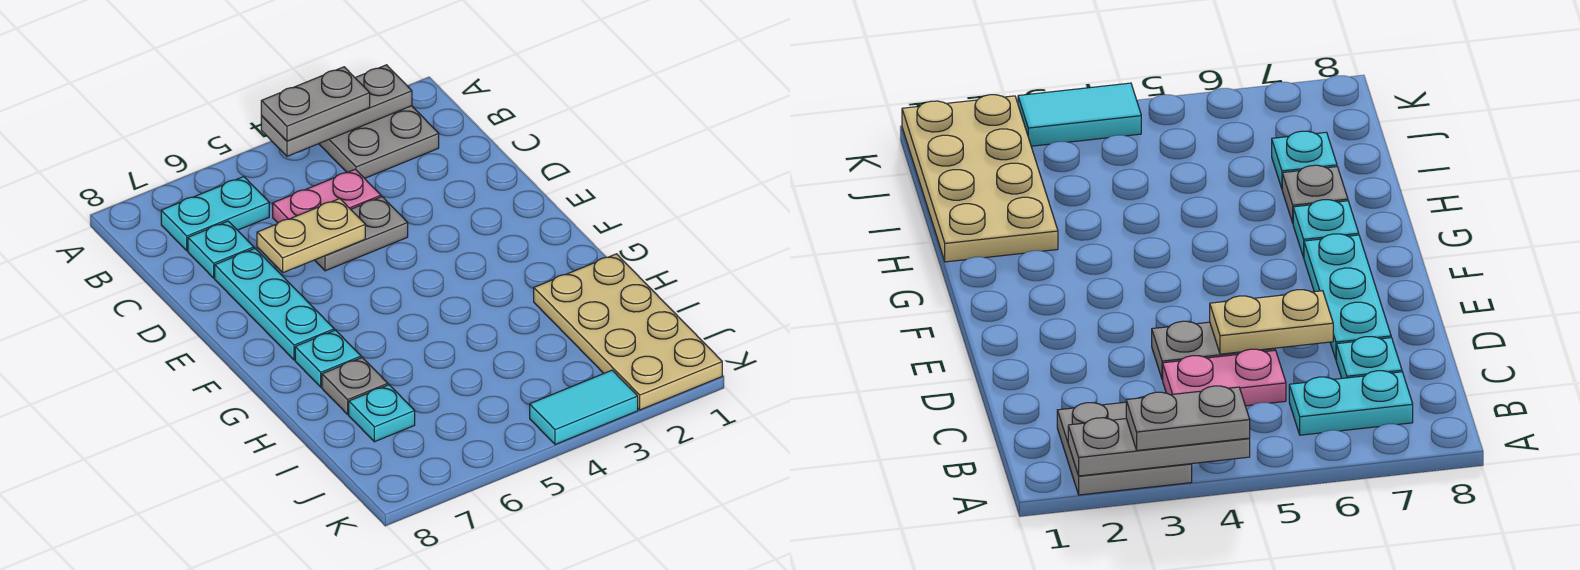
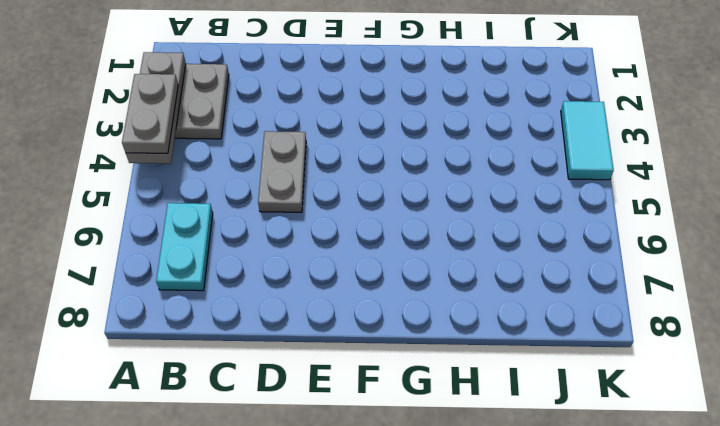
none -> pink plate C4:C5 level 1
none -> cyan plate C7 level 1
none -> cyan plate D7:F7 level 1

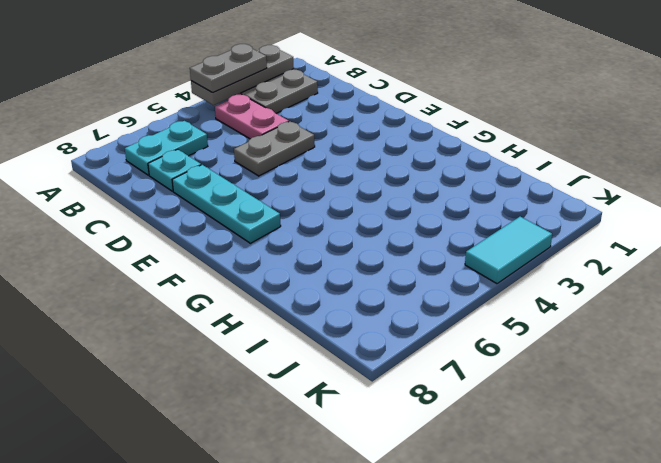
pink plate B4:C4 level 1 -> pink plate C4:C5 level 1
none -> cyan plate G7 level 1
none -> tan plate H1:K2 level 1
none -> grey plate H7 level 1

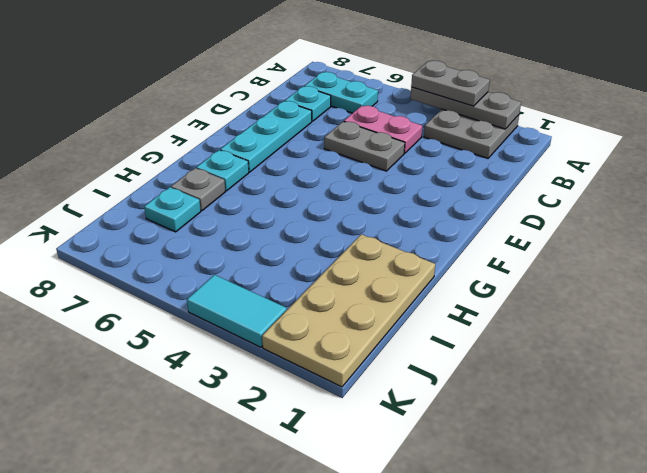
none -> tan plate D5:D6 level 2

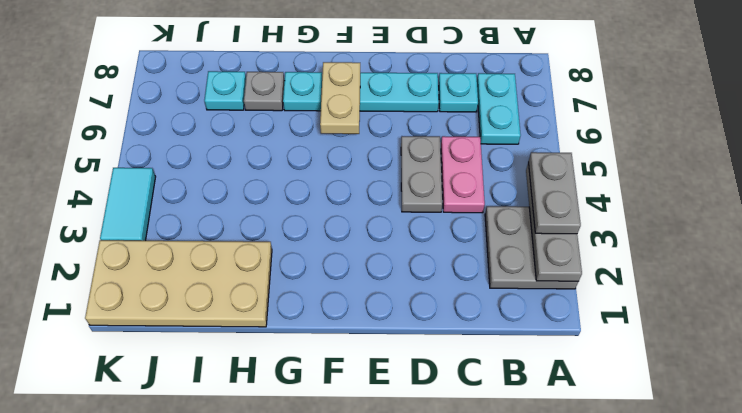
tan plate F6:F7 level 2 -> tan plate D5:D6 level 2

